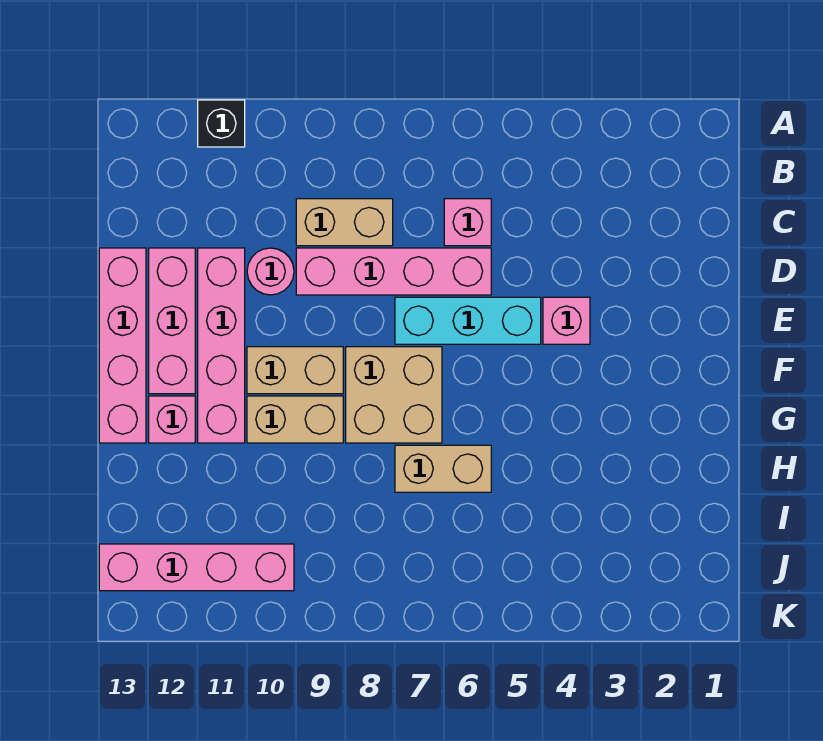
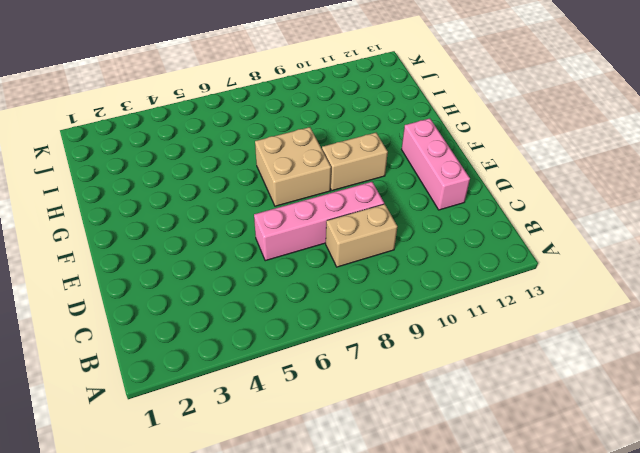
none -> black brick A11 level 1
none -> pink brick C6 level 1
none -> pink round brick D10 level 1

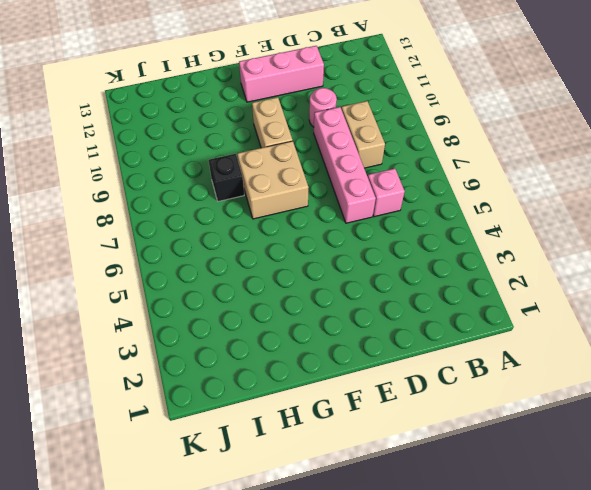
black brick H8 level 1 -> black brick A11 level 1
none -> pink brick D11:G11 level 1
none -> pink brick D13:G13 level 1
none -> pink brick E4 level 1

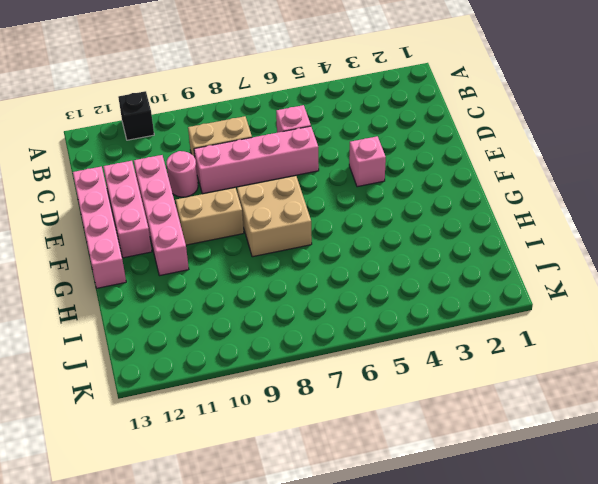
none -> cyan brick E5:E7 level 1
none -> tan brick G9:G10 level 1
none -> pink brick G12 level 1

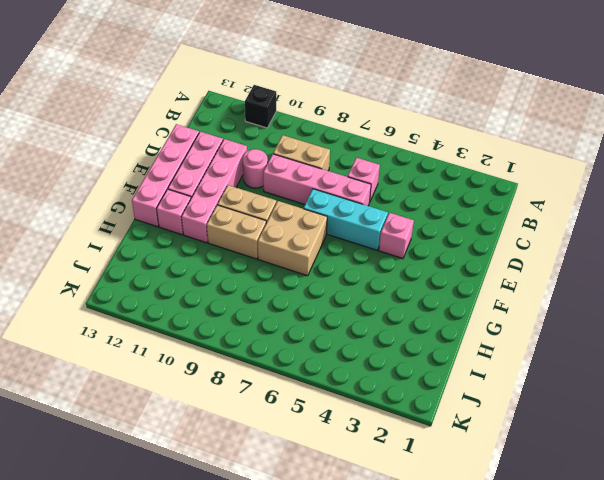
none -> tan brick H6:H7 level 1
none -> pink brick J10:J13 level 1

